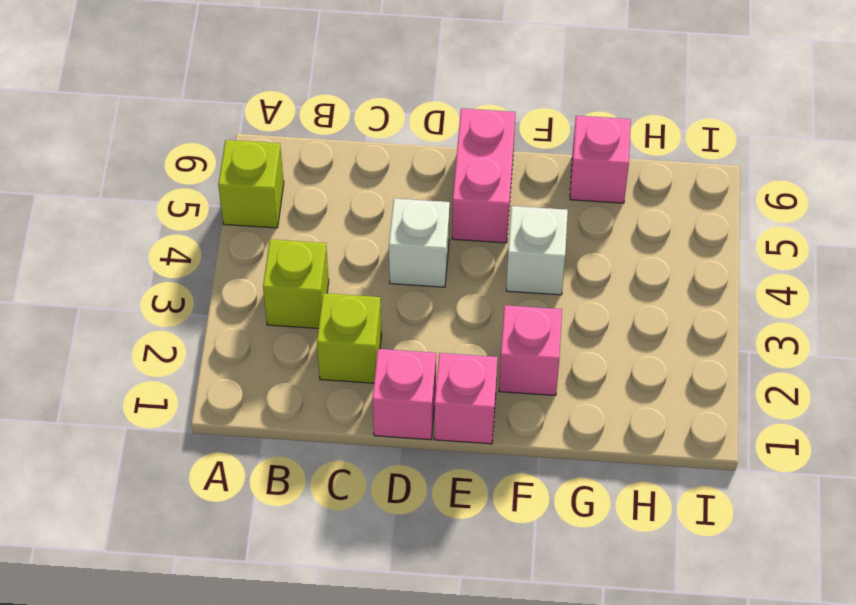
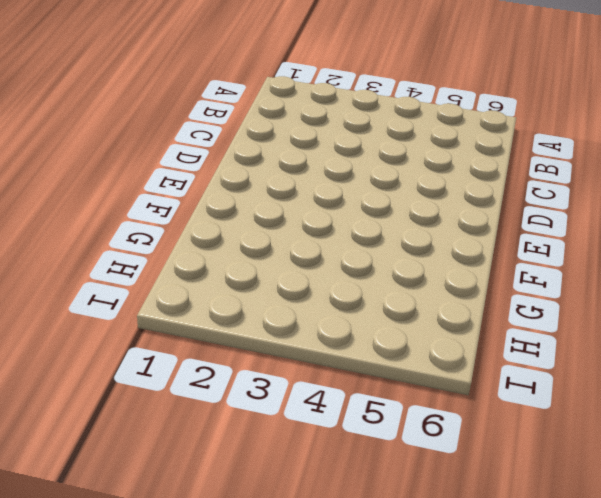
none -> lime brick A5 level 1
none -> lime brick B3 level 1

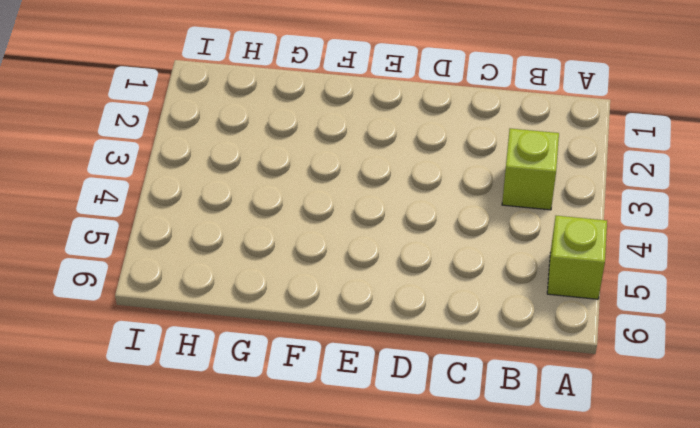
none -> lime brick C2 level 1
none -> pink brick D1 level 1

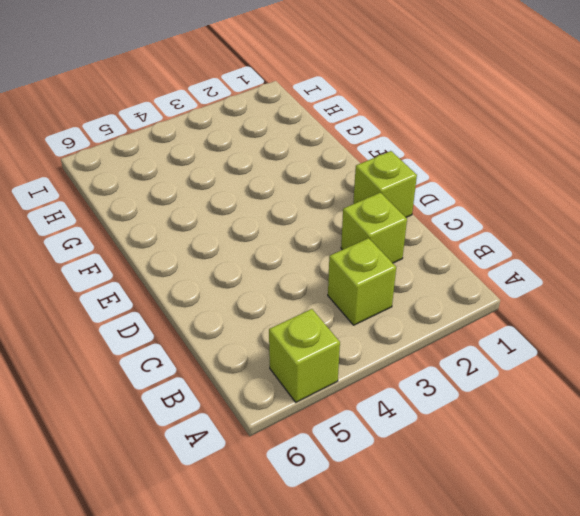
lime brick D1 level 1 -> pink brick D1 level 1
none -> white brick D4 level 1
none -> pink brick E1 level 1

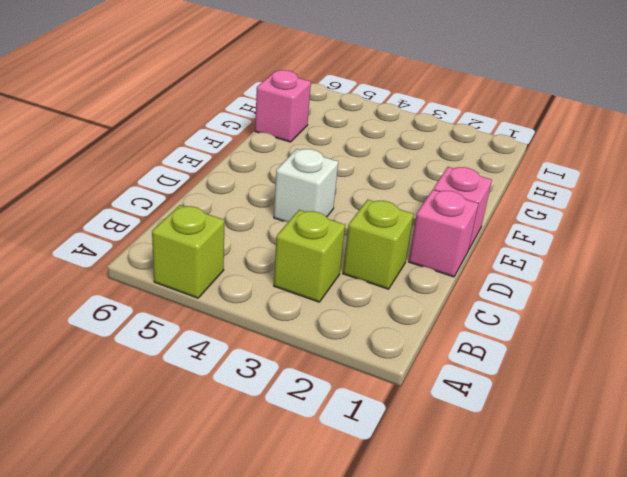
none -> pink brick E5:E6 level 1
none -> pink brick F2 level 1

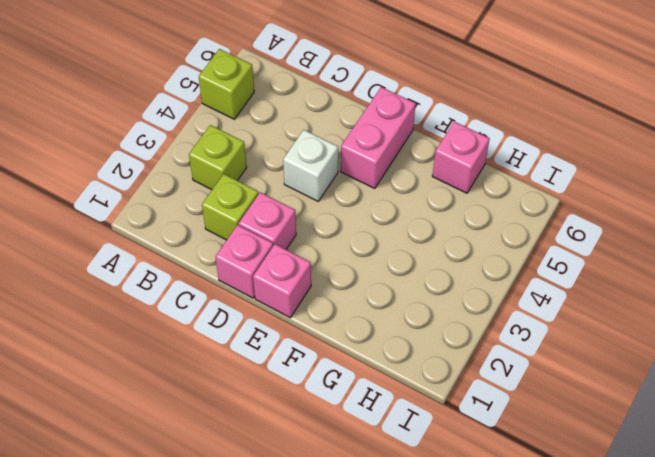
pink brick D2 level 1 -> pink brick F2 level 1
none -> white brick F4 level 1

